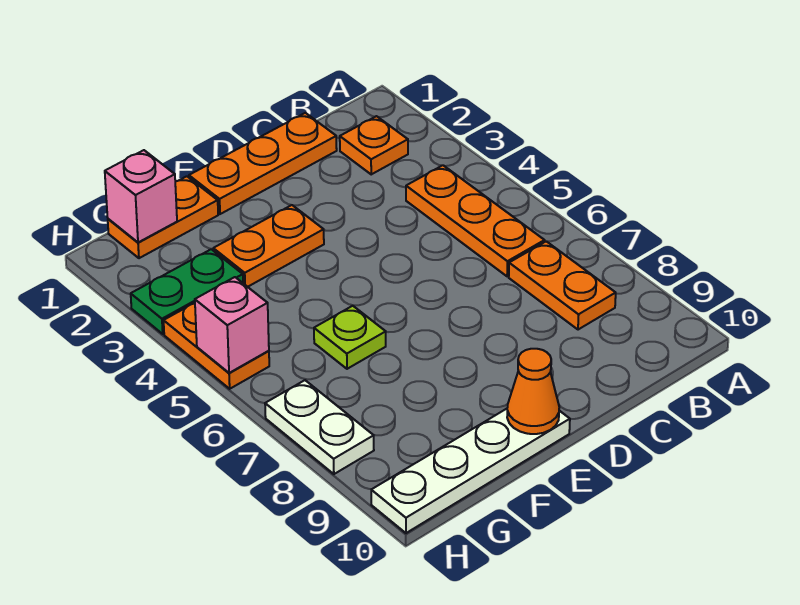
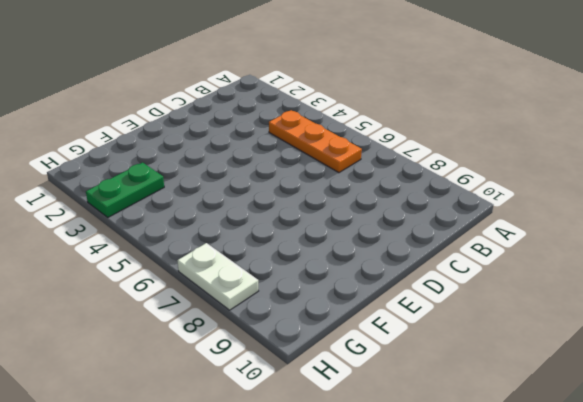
none -> orange plate B2 level 1
none -> orange plate B7:B8 level 1
none -> orange plate C1:E1 level 1

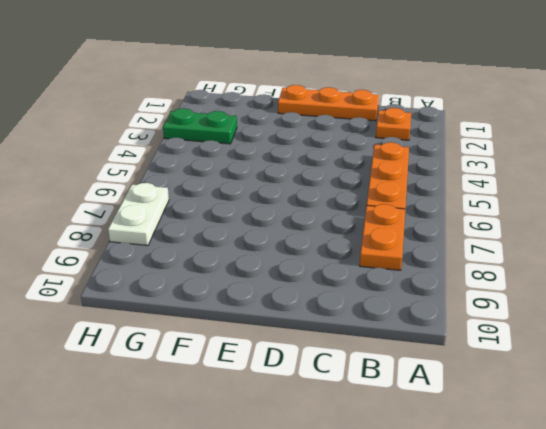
none -> orange plate E3:F3 level 1
none -> white plate E10:H10 level 1
none -> orange plate F1:G1 level 1

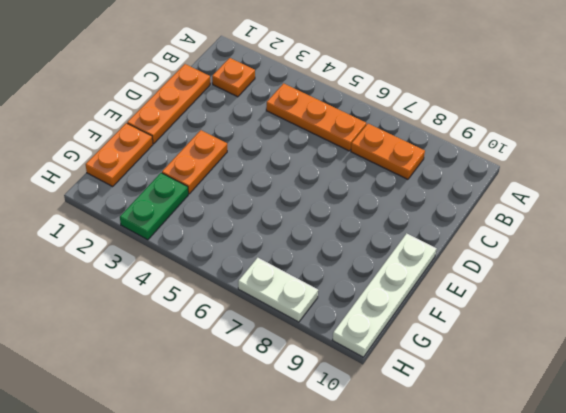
none -> lime plate F6 level 1
none -> orange plate H4:H5 level 1
none -> orange cone E10 level 2

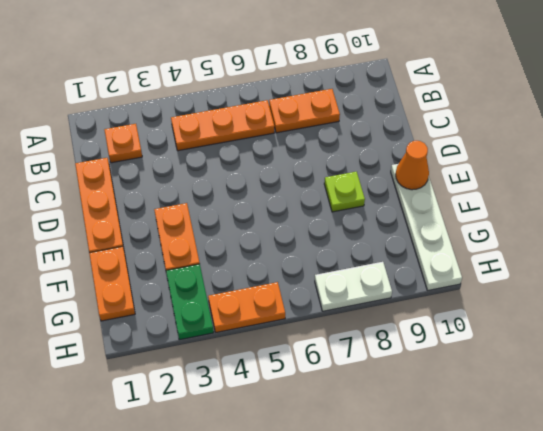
lime plate E8 level 1 -> lime plate F6 level 1
none -> pink brick G1 level 2
none -> pink brick H5 level 2

